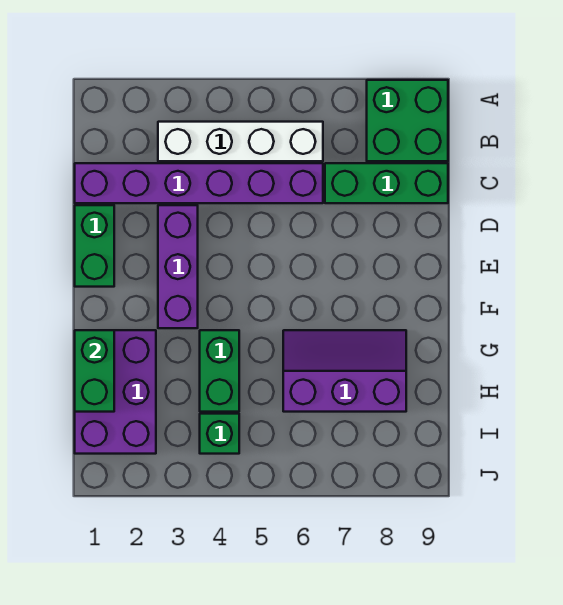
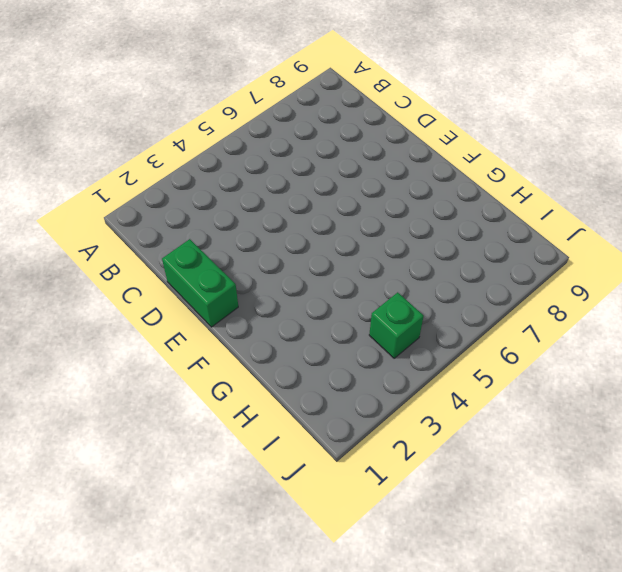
none -> green brick A8:B9 level 1
none -> white brick B3:B6 level 1

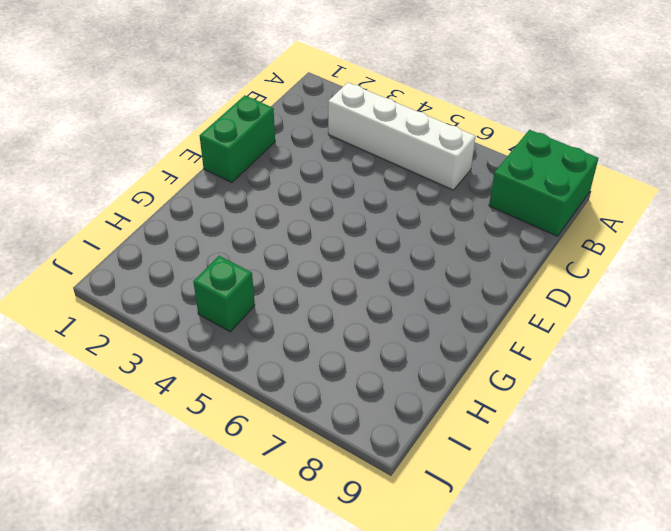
none -> purple brick C1:C6 level 1
none -> green brick C7:C9 level 1

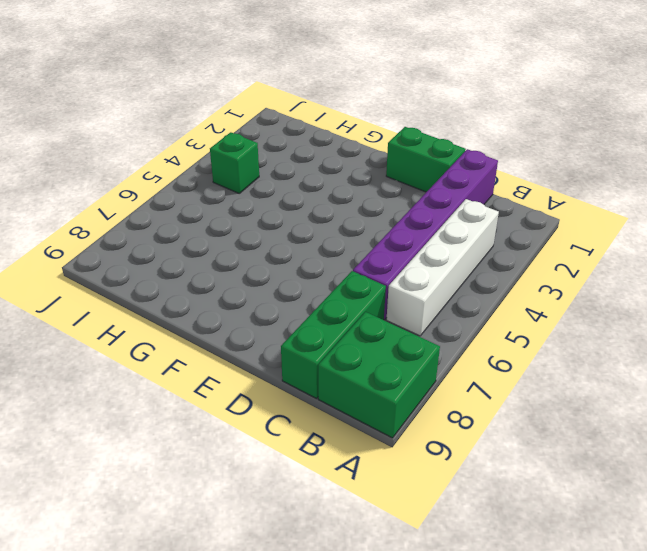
none -> purple brick D3:F3 level 1
none -> purple brick G1:I2 level 1

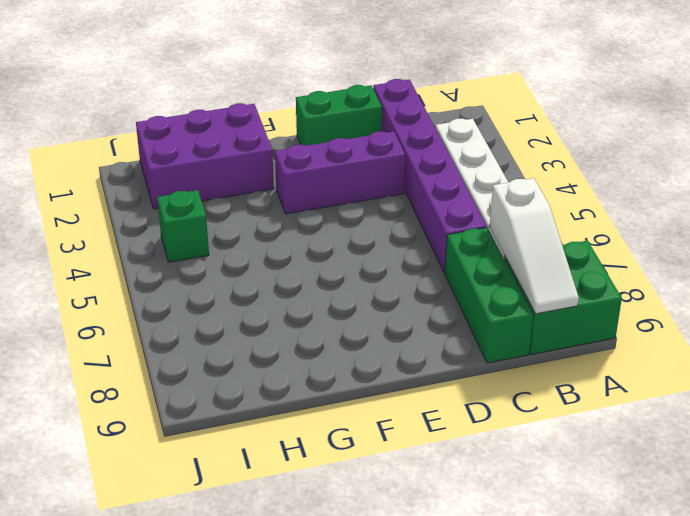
white slope B7:B9 level 2 top 7 -> none
none -> green brick G4:H4 level 1
none -> purple slope G6:H8 level 1 top H

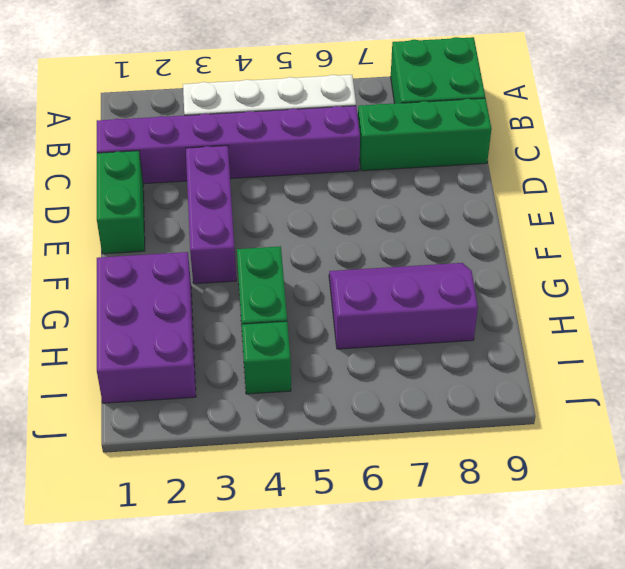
none -> green brick G1:H1 level 2

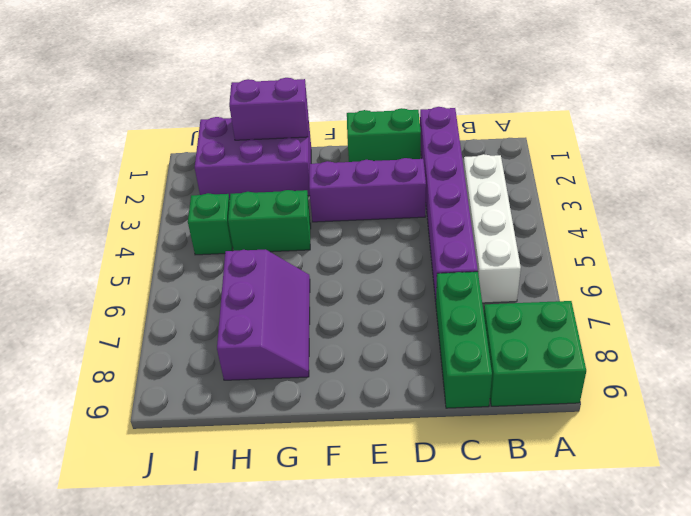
purple brick G1:H1 level 2 -> green brick G1:H1 level 2

